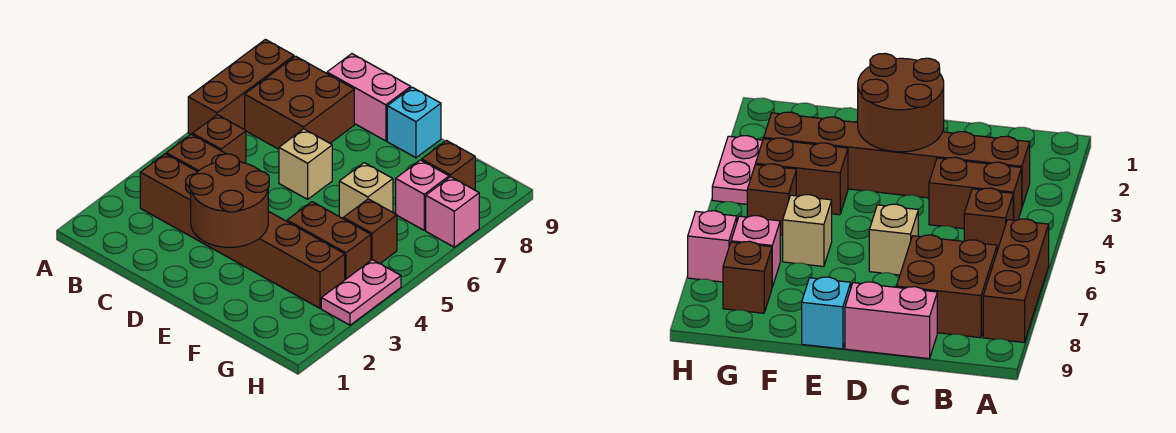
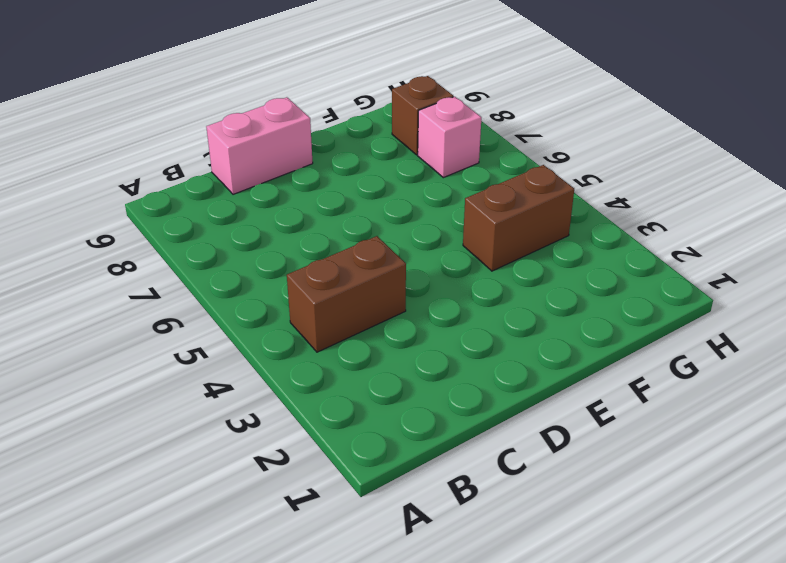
none -> brown brick A6:A8 level 1
none -> brown brick B3:G3 level 1
none -> brown brick B5 level 1

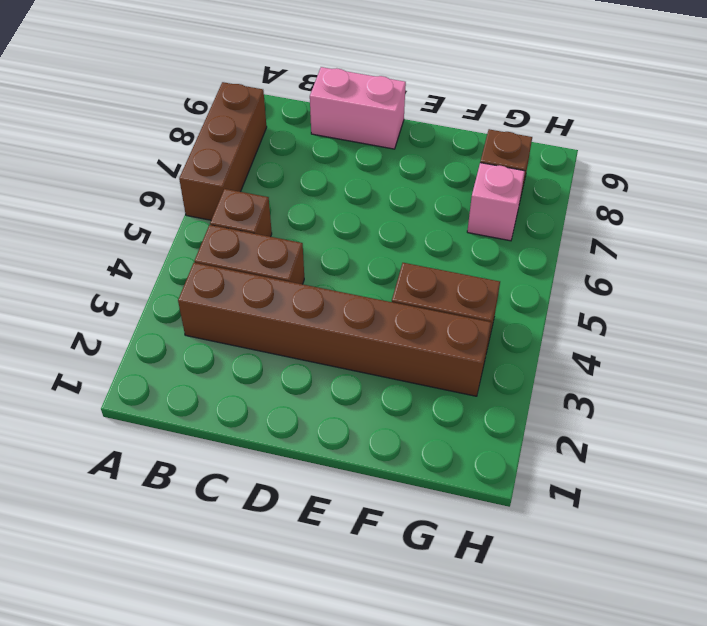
none -> brown brick B7:C8 level 1
none -> tan brick D6 level 1
none -> cyan brick E9 level 1

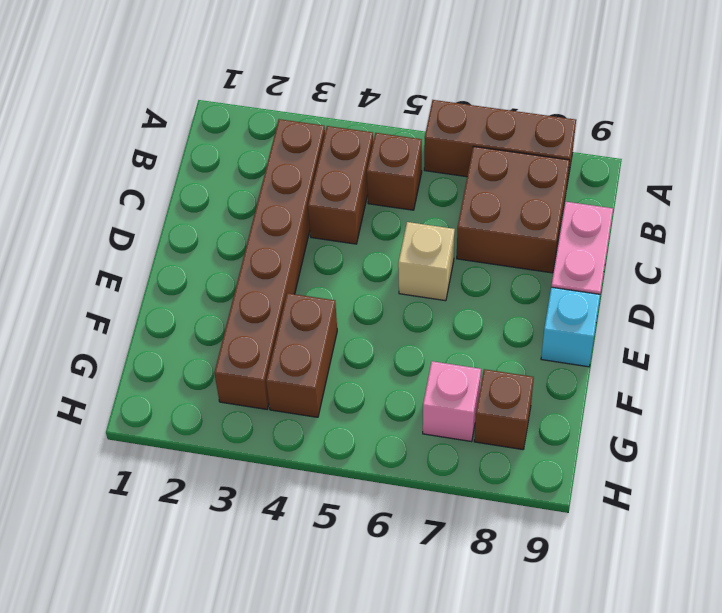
none -> tan brick F6 level 1
none -> brown brick G5 level 1
none -> pink plate H3:H4 level 1

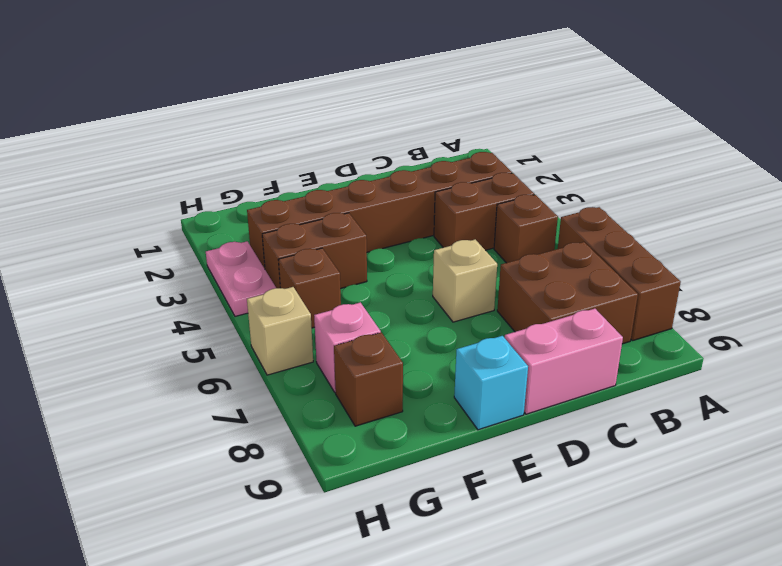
tan brick H6 level 1 -> tan brick F6 level 1
none -> pink brick H7 level 1
none -> brown round brick D2:E3 level 2

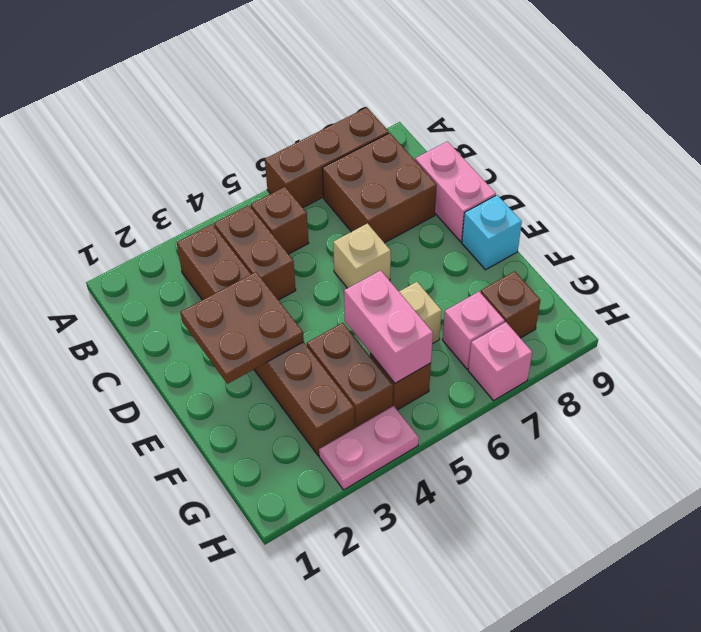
brown plate D2:E3 level 2 -> brown round brick D2:E3 level 2
pink brick F5:G5 level 2 -> none

